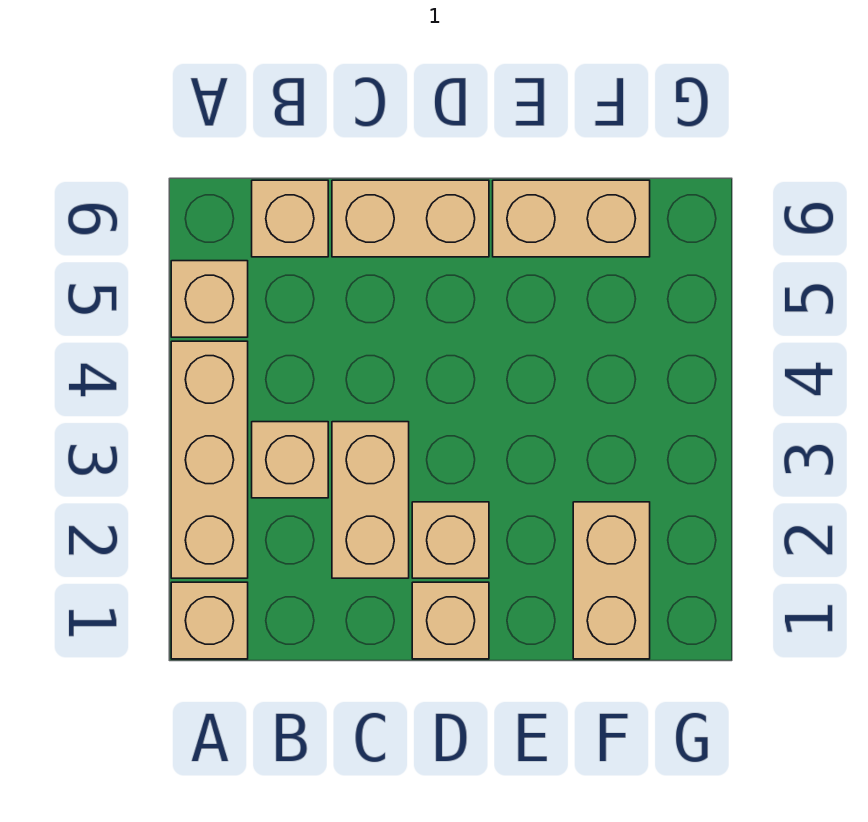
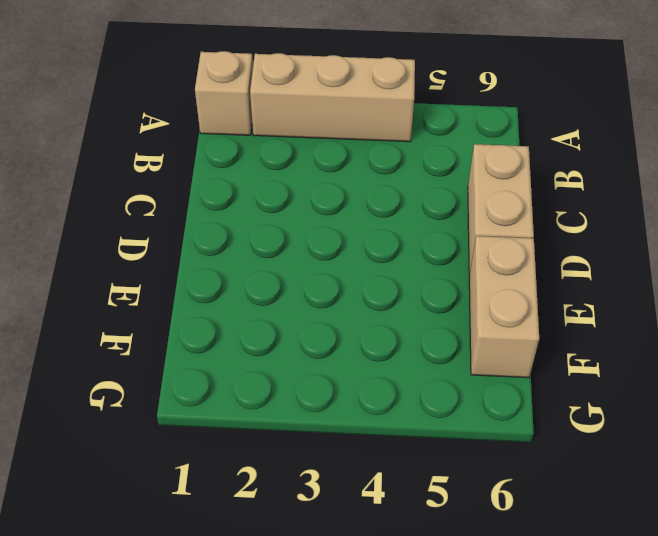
none -> tan brick A5 level 1
none -> tan brick B3 level 1

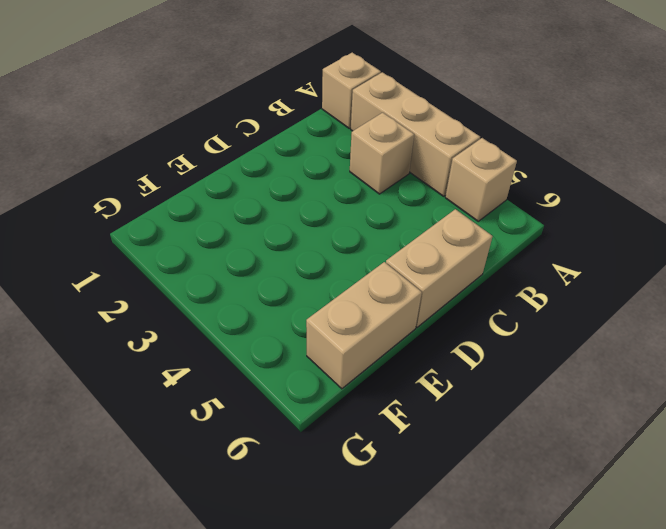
none -> tan brick B6 level 1
none -> tan brick C2:C3 level 1

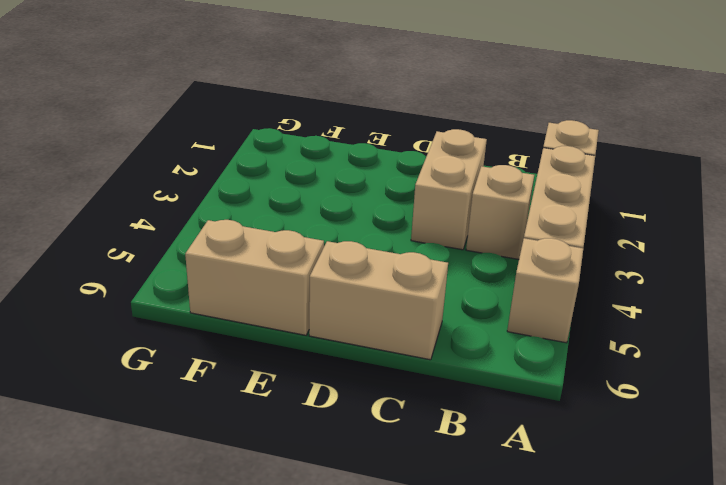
none -> tan brick B6 level 1
none -> tan brick D1 level 1

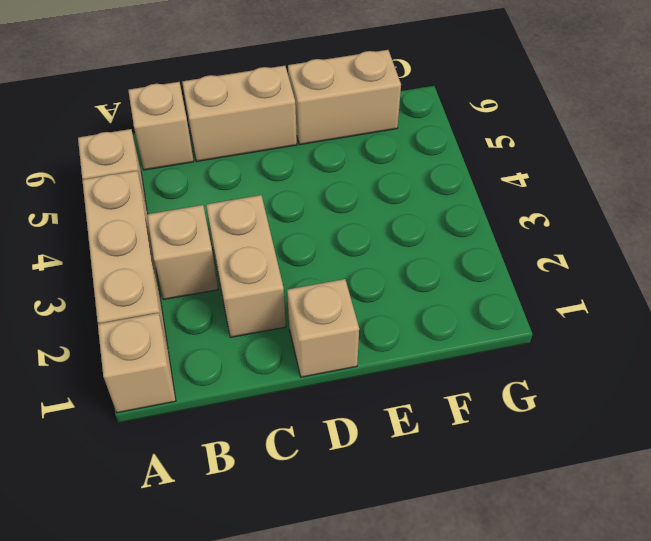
none -> tan brick D2 level 1
none -> tan brick F1:F2 level 1

